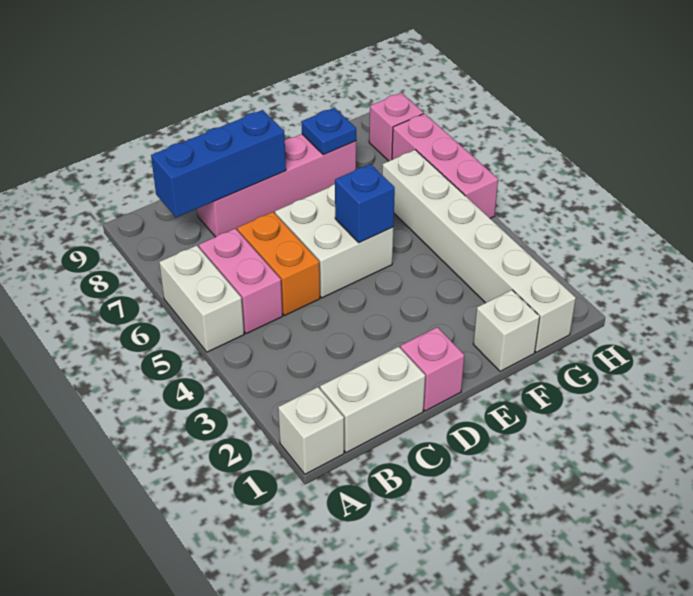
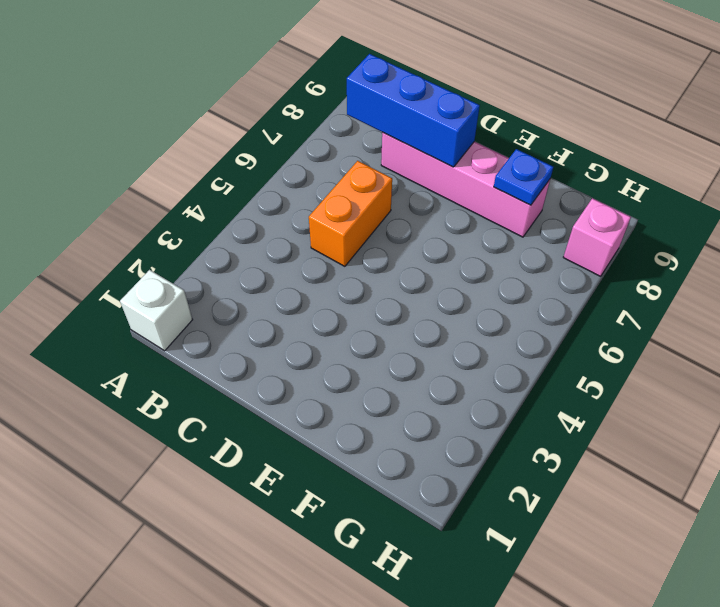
none -> white brick A5:A6 level 1
none -> white brick B1:C1 level 1
none -> pink brick B5:B6 level 1

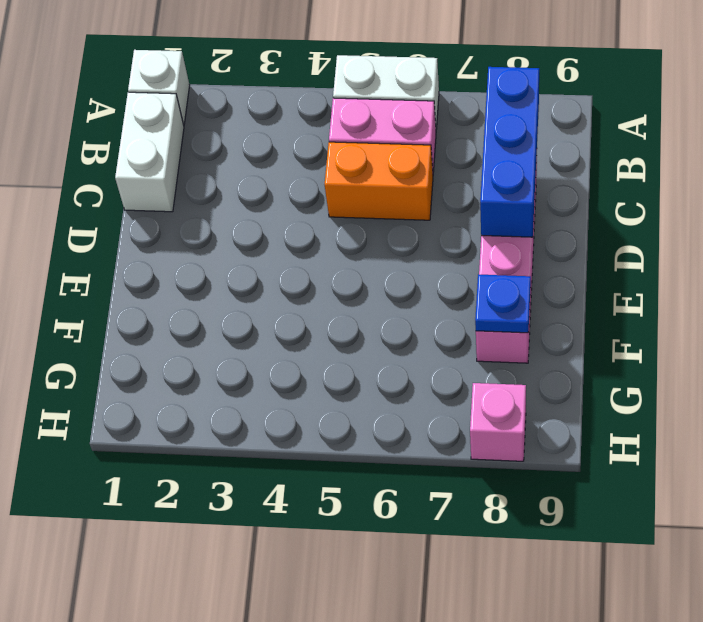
none -> pink brick D1 level 1
none -> white brick D5:E6 level 1
none -> white brick F1 level 1

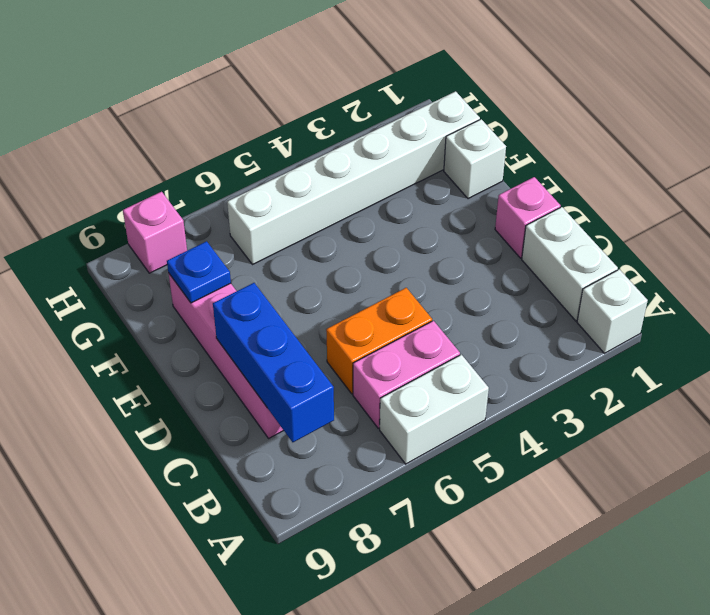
none -> white brick D5:E6 level 1
none -> pink brick H5:H7 level 1
none -> blue brick E5 level 2

